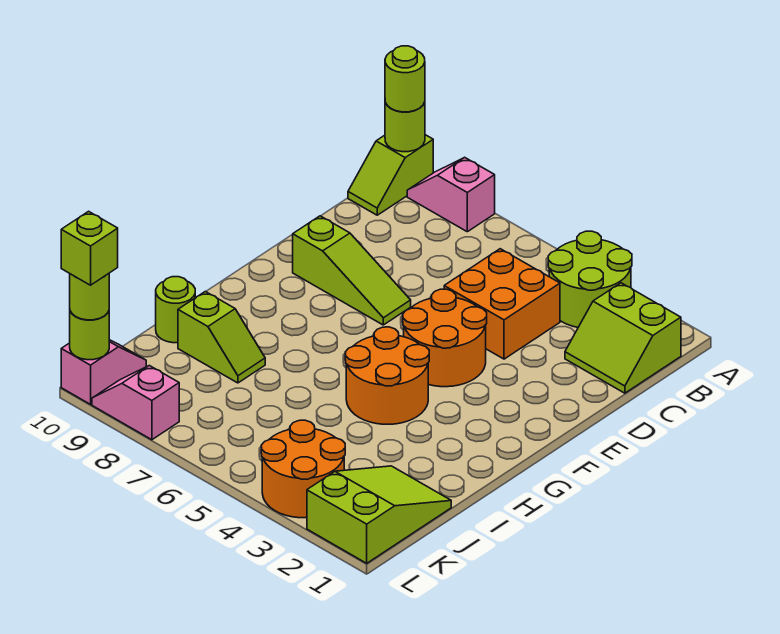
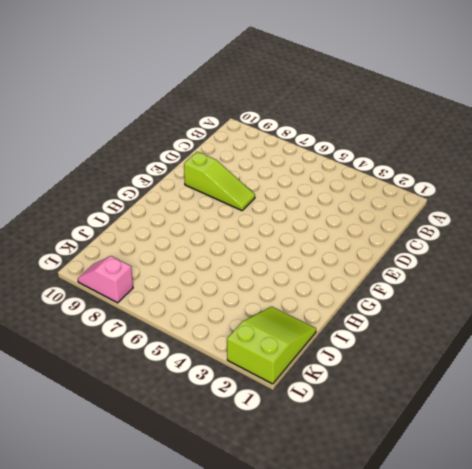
none -> lime round brick A3:B4 level 1
none -> pink slope A8:A9 level 1 top 8
none -> lime slope A10:B10 level 1 top A

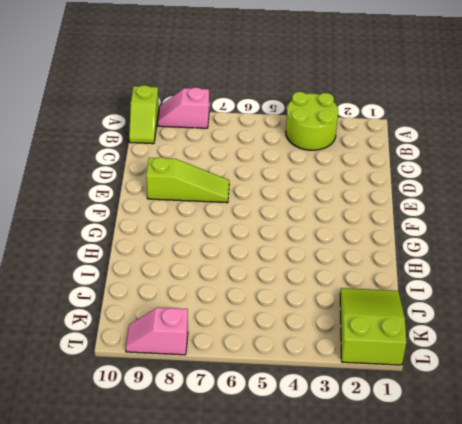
none -> lime slope B1:C2 level 1 top B
none -> orange brick C4:D5 level 1
none -> orange round brick E4:F5 level 1

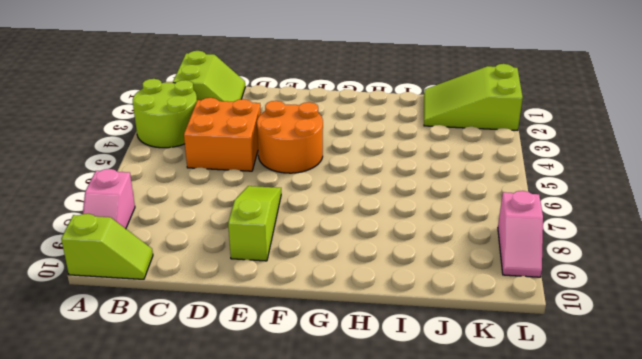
none -> orange round brick G4:H5 level 1
none -> lime slope I8:I9 level 1 top 9
none -> lime round brick I10 level 1

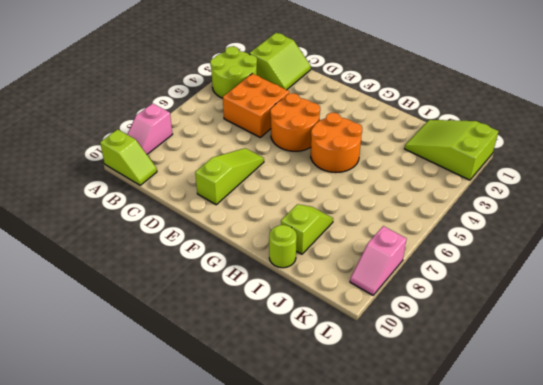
none -> orange round brick K3:L4 level 1
none -> pink slope K10:L10 level 1 top L
none -> lime round brick A10 level 2

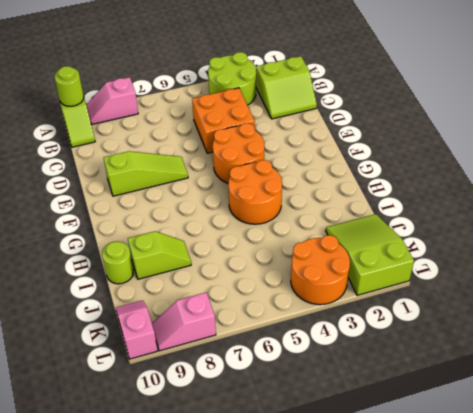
none -> lime round brick L10 level 2
none -> lime round brick A10 level 3
none -> lime round brick L10 level 3

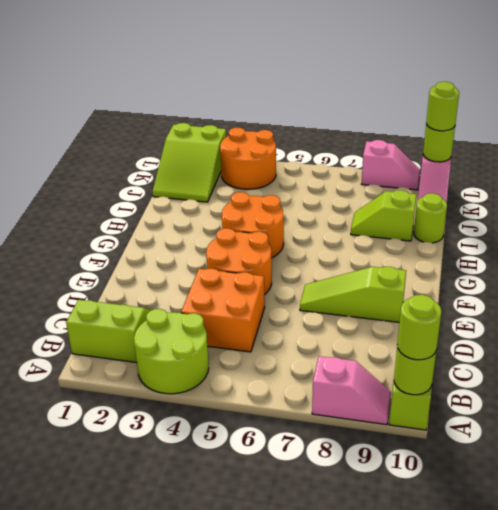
none -> lime brick L10 level 4

